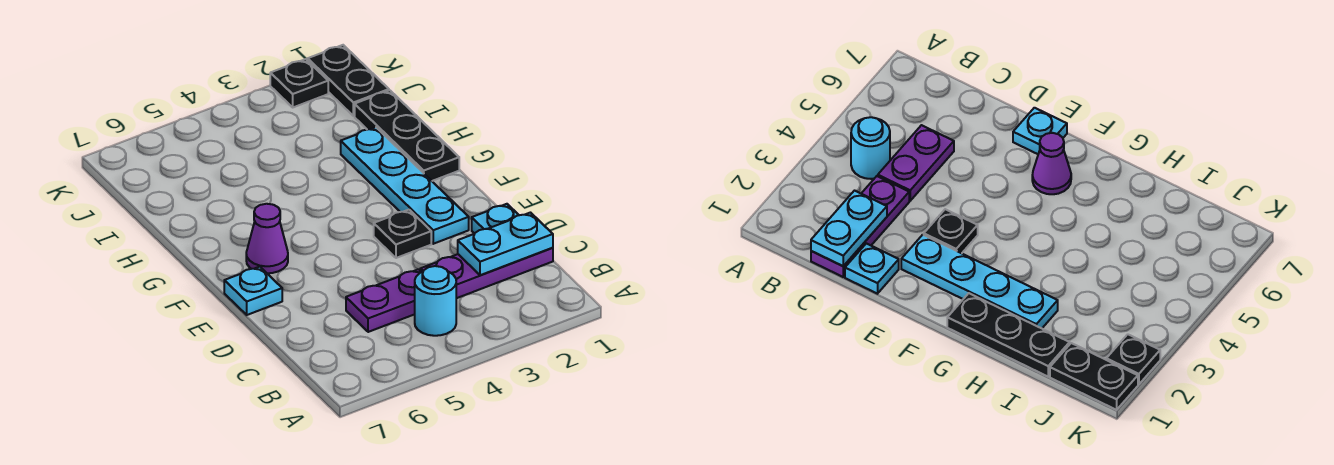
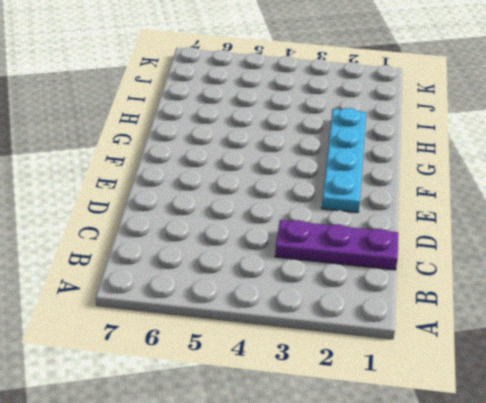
none -> cyan round brick B4 level 1
none -> purple plate C4:C5 level 1
none -> cyan plate D1 level 1

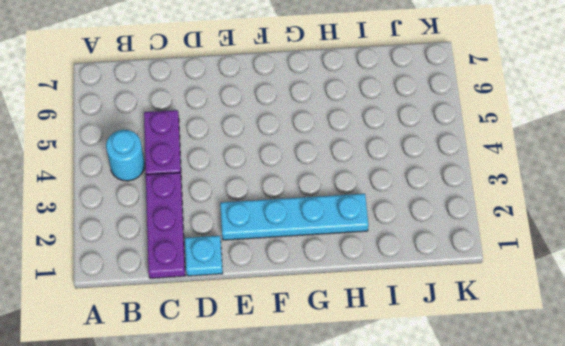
none -> black plate E3 level 1
none -> cyan plate E7 level 1
none -> purple cone F6 level 1

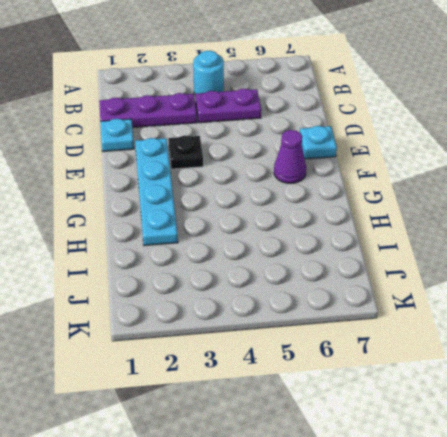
none -> black plate G1:I1 level 1
none -> black plate J1:K1 level 1
none -> black plate K2 level 1

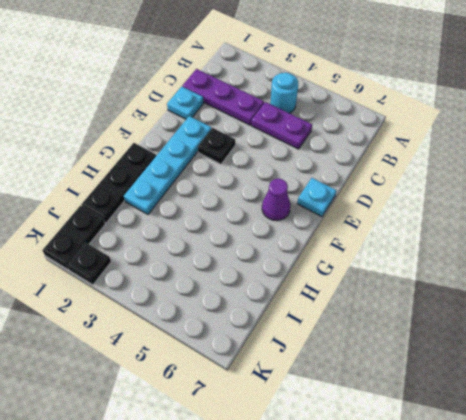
none -> cyan plate C1:C2 level 2

